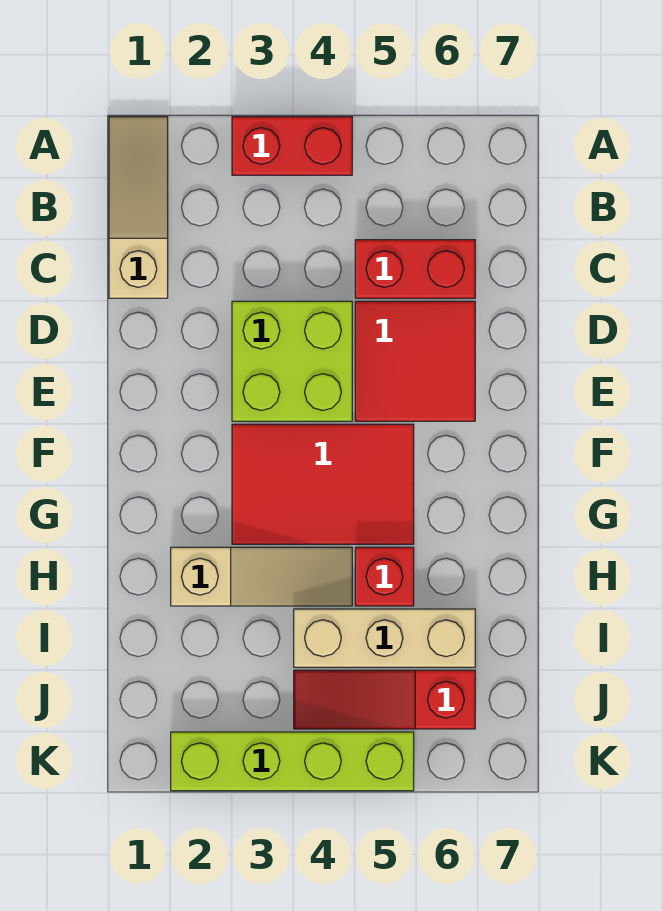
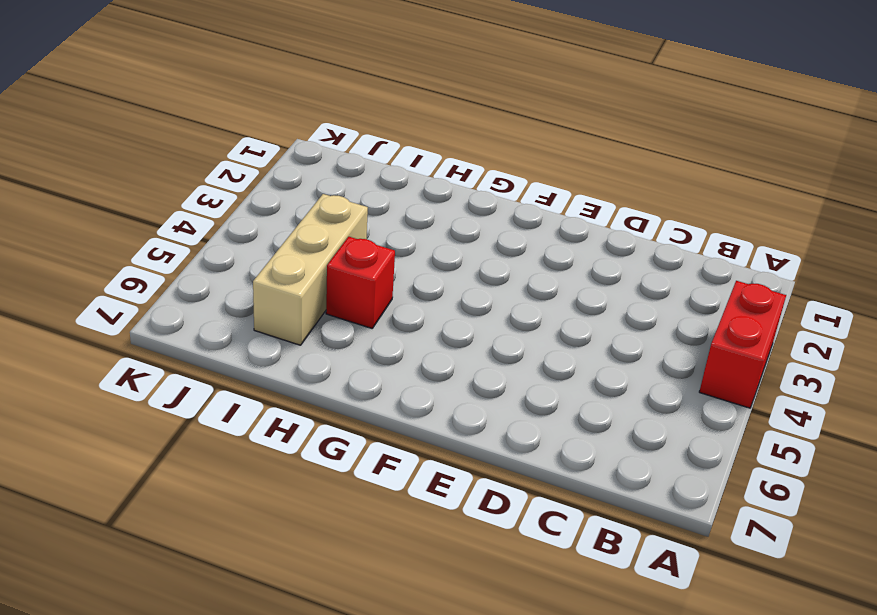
none -> tan slope A1:C1 level 1 top C
none -> red brick C5:C6 level 1

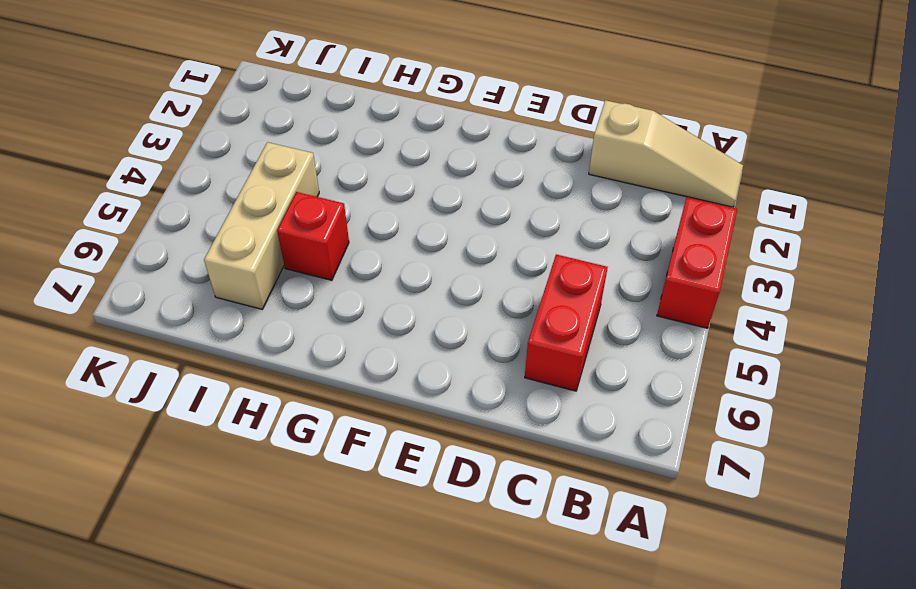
none -> lime brick D3:E4 level 1
none -> red tile D5:E6 level 1

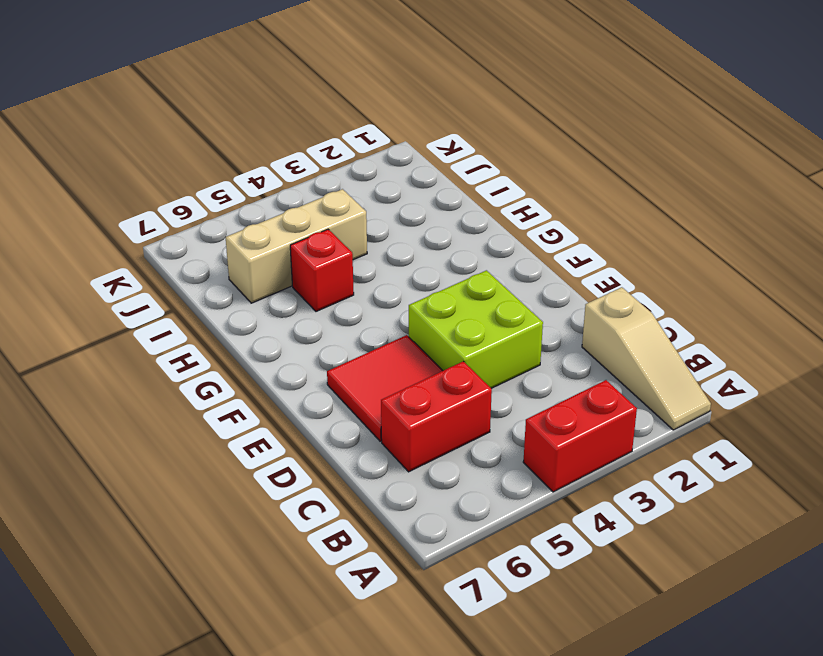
none -> red tile F3:G5 level 1
none -> tan slope H2:H4 level 1 top 2

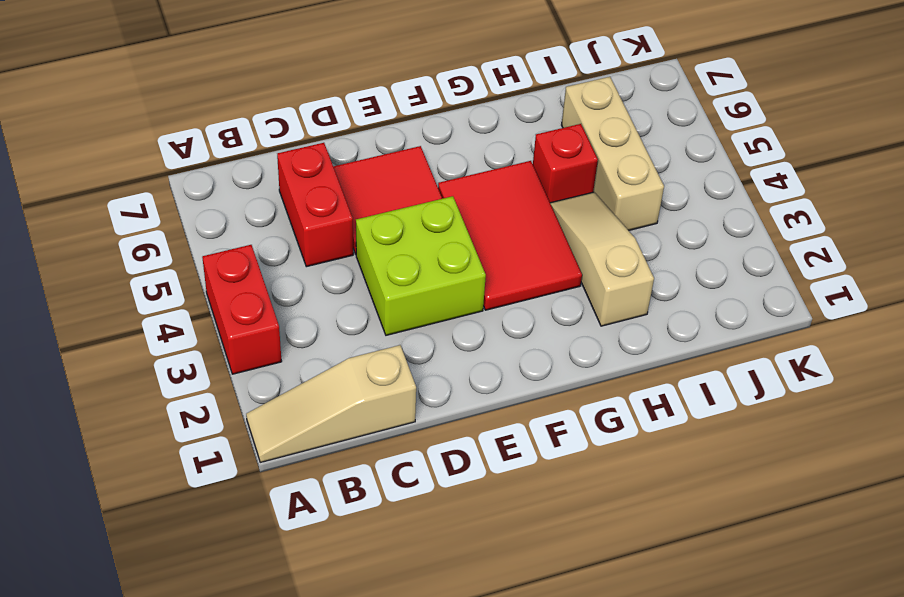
none -> red slope J4:J6 level 1 top 6
none -> lime brick K2:K5 level 1

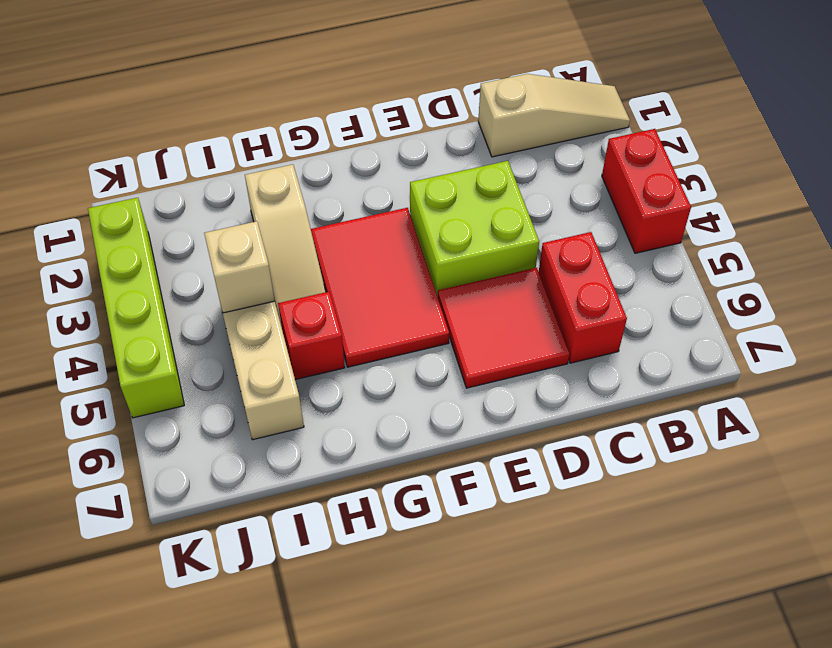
tan brick I4 level 2 -> none
none -> red slope J4:J6 level 1 top 6

